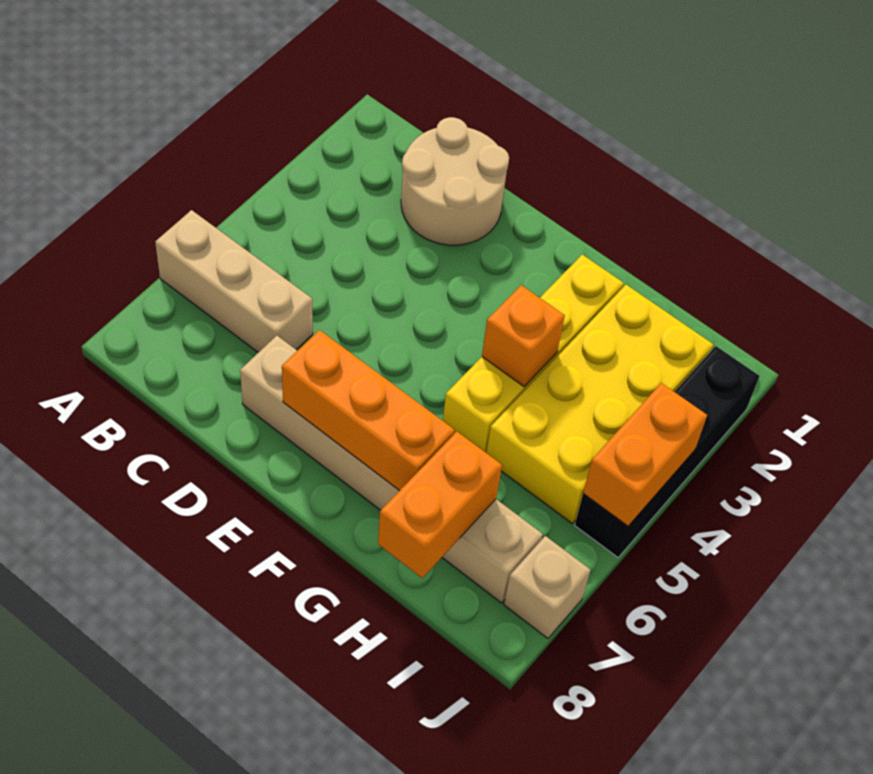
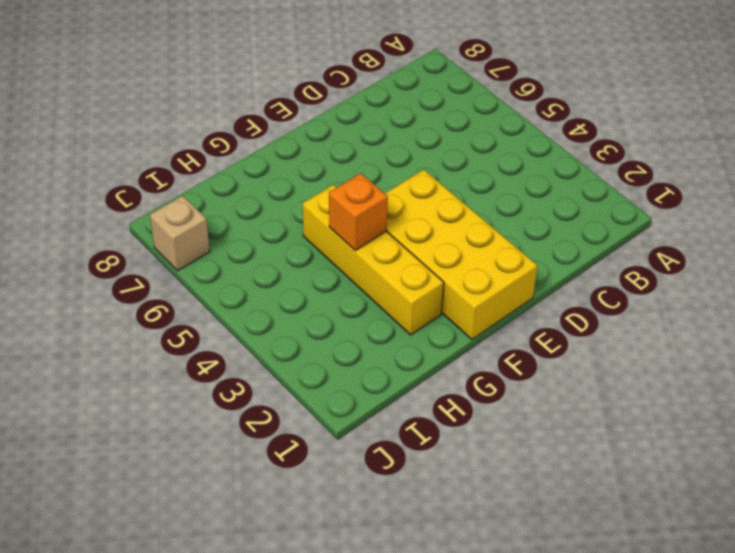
yellow brick E1:F4 level 1 -> yellow brick H2:I5 level 1
none -> tan brick A6:C6 level 1
none -> tan round brick C1:D2 level 1

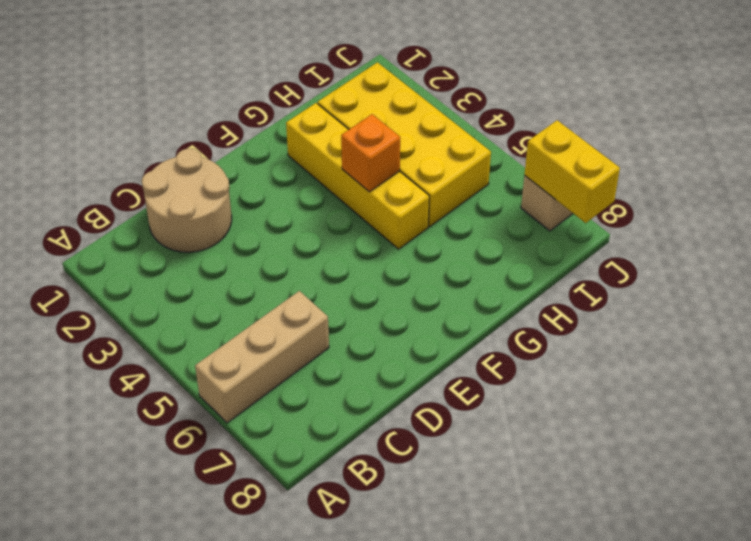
yellow brick J7:J8 level 2 -> none
none -> tan brick D7:I7 level 1
none -> black brick J2:J5 level 1

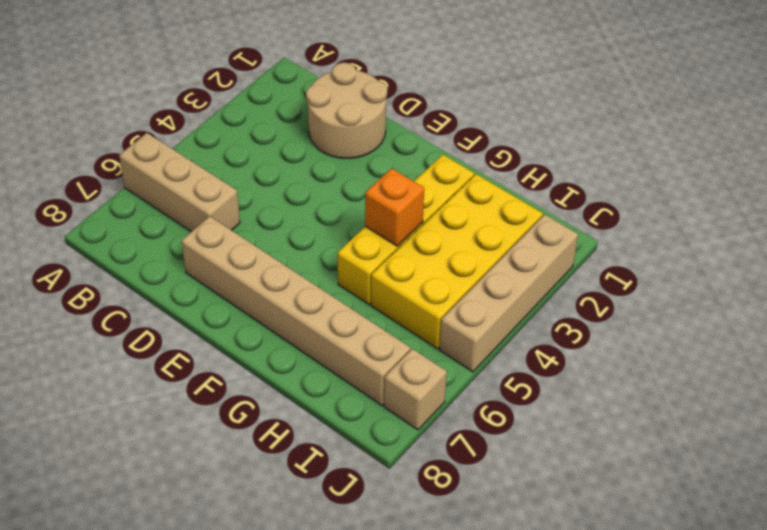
tan brick J2:J5 level 1 -> black brick J2:J5 level 1
none -> orange brick E7:G7 level 2
none -> orange brick H7:H8 level 2

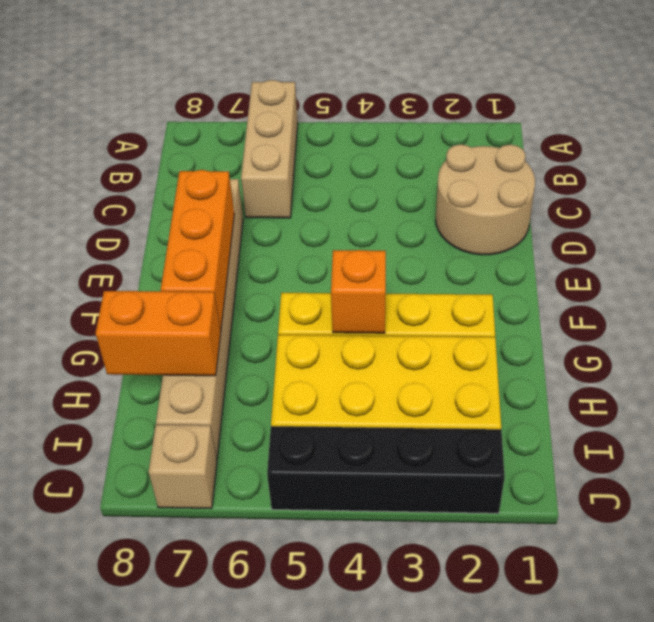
none -> orange brick J4:J5 level 2

